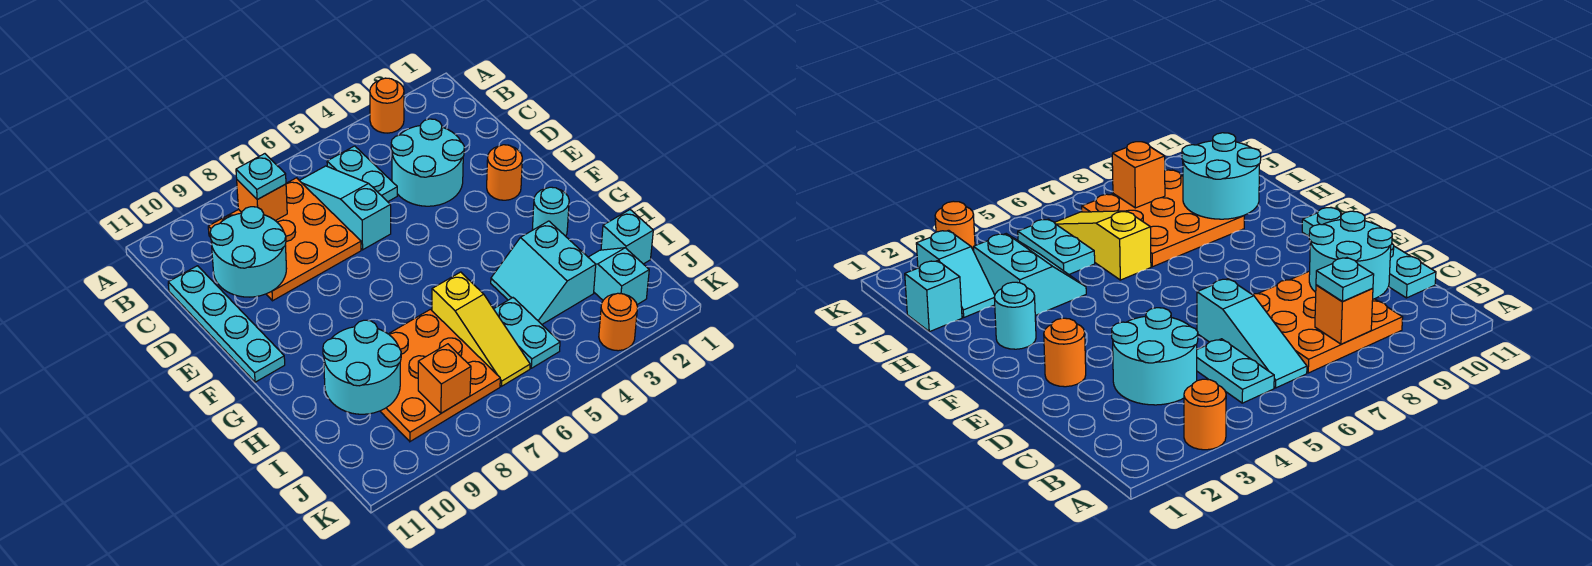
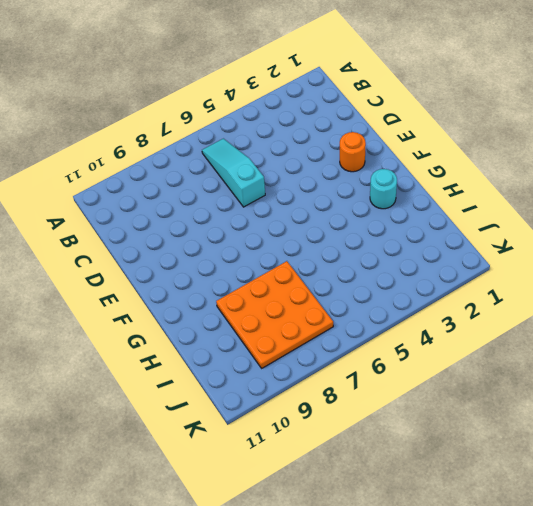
none -> orange round brick A3 level 1
none -> cyan plate B5:C5 level 1
none -> orange plate B7:D9 level 1

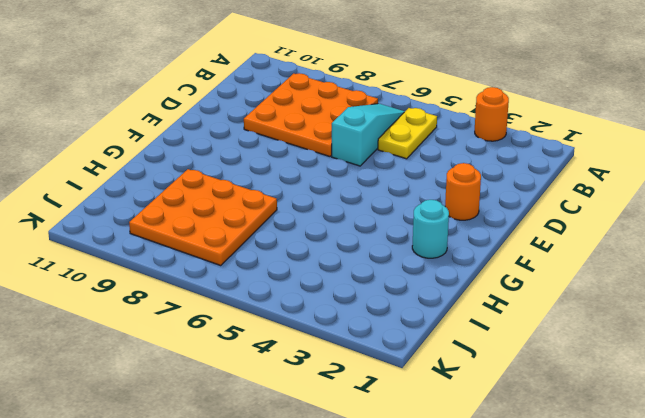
yellow plate B5:C5 level 1 -> cyan plate B5:C5 level 1
none -> cyan round brick C3:D4 level 1
none -> cyan plate C11:F11 level 1
none -> cyan slope H3:I4 level 1 top 3

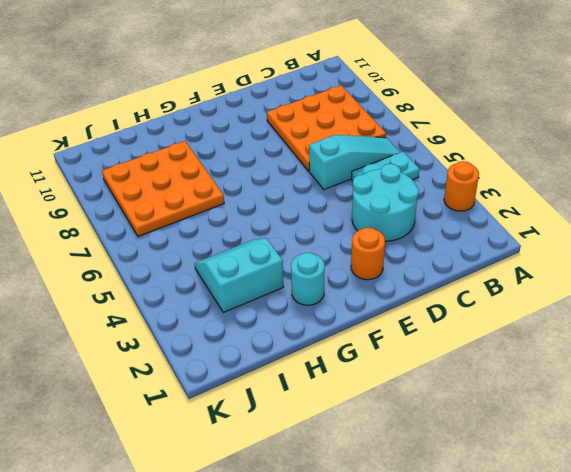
none -> cyan plate C11:F11 level 1
none -> yellow slope H6:J6 level 1 top H
none -> cyan brick I1 level 1

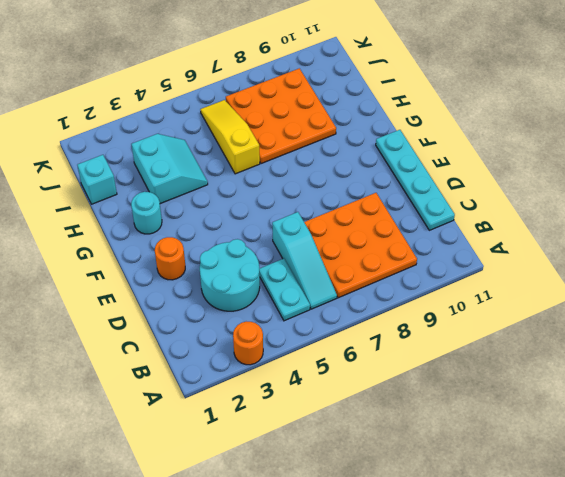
none -> cyan slope I2:J2 level 1 top J
none -> cyan plate I5:J5 level 1
none -> orange round brick K3 level 1

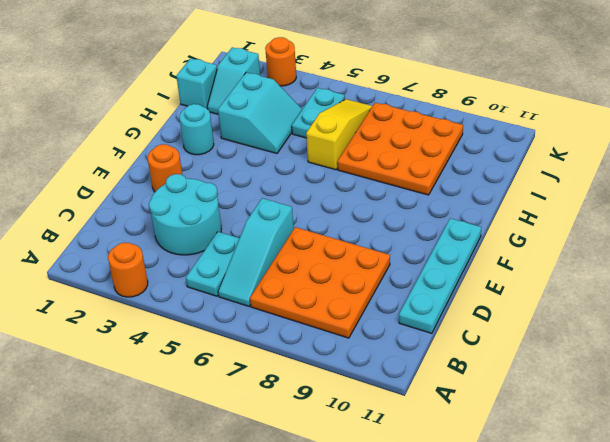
none -> orange brick B8 level 2
none -> cyan round brick C9:D10 level 2
none -> cyan round brick H9:I10 level 2

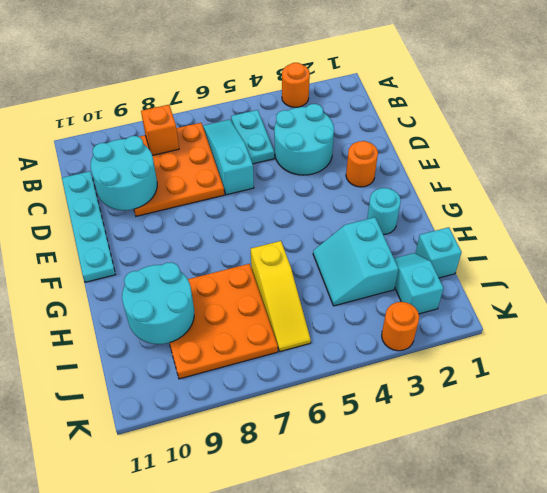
none -> cyan plate I5:J5 level 1
none -> orange brick J8 level 2
none -> cyan plate B8 level 3

